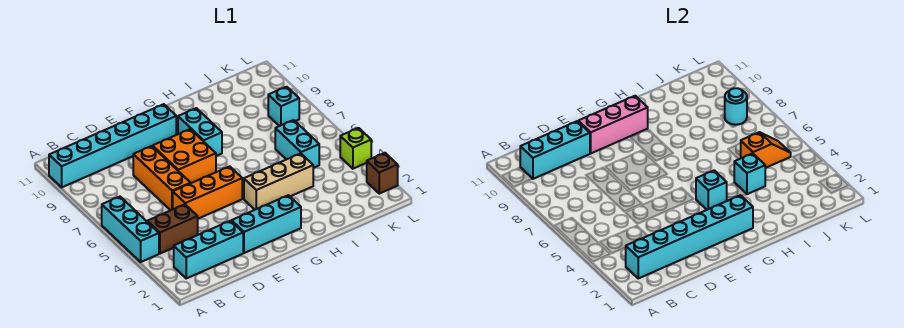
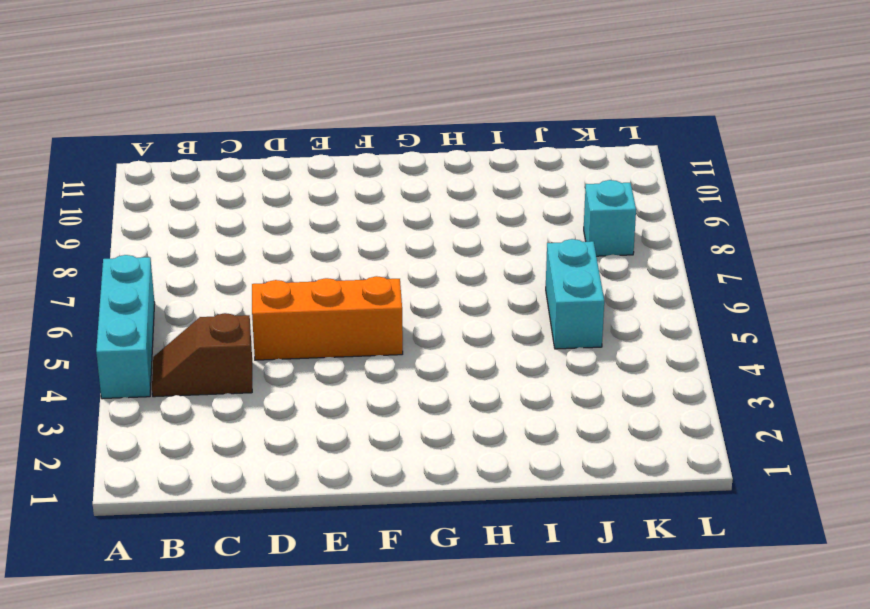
brown slope B4:C4 level 1 top C -> brown brick B4:C4 level 1
none -> cyan brick A10:F10 level 1
none -> cyan brick B2:D2 level 1
none -> orange brick D6:D8 level 1

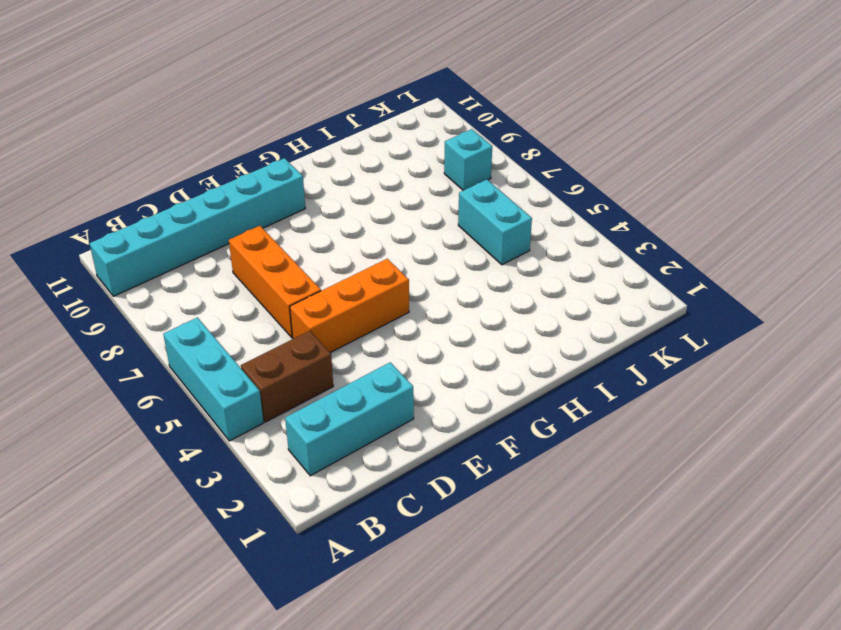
none -> cyan brick E2:G2 level 1
none -> orange brick E7:F8 level 1
none -> tan brick G4:I4 level 1

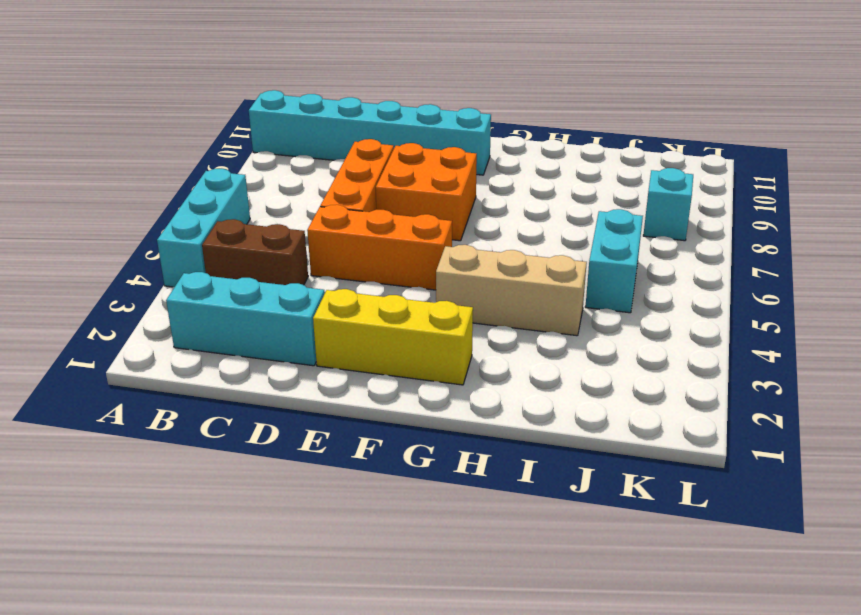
yellow brick E2:G2 level 1 -> cyan brick E2:G2 level 1
none -> cyan brick G8:G9 level 1
none -> brown brick L2 level 1
none -> lime brick L4 level 1

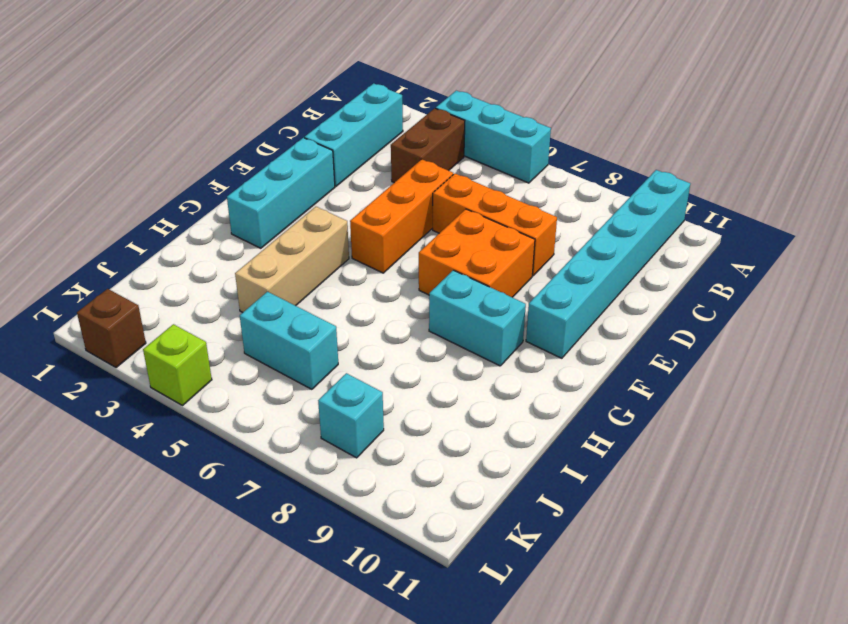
none -> cyan brick B2:G2 level 2
none -> cyan brick B10:D10 level 2
none -> pink brick E10:G10 level 2

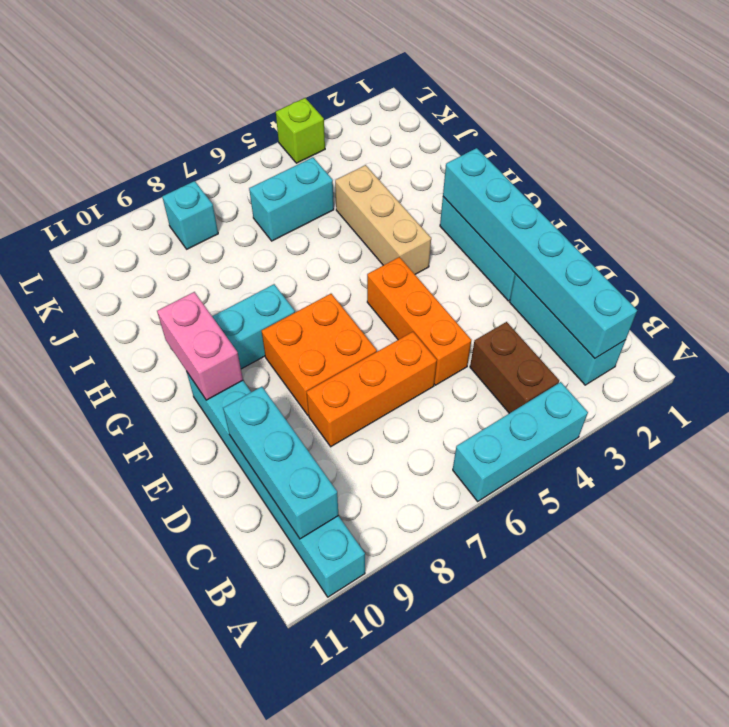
pink brick F10:G10 level 2 -> pink brick E10:G10 level 2
none -> brown brick L2 level 1
none -> cyan brick G4 level 2
none -> cyan brick I4 level 2

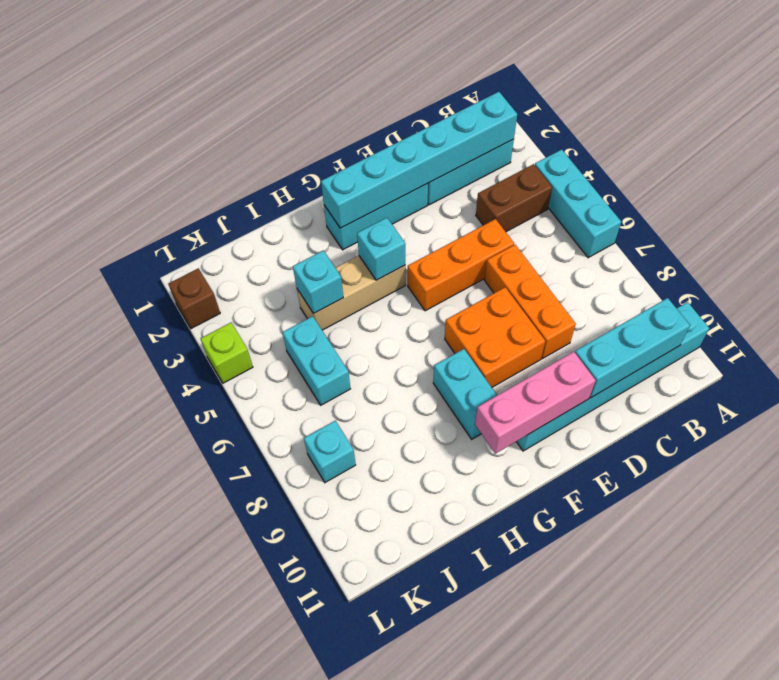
none -> orange slope J5:K5 level 2 top J
none -> cyan round brick K8 level 2

